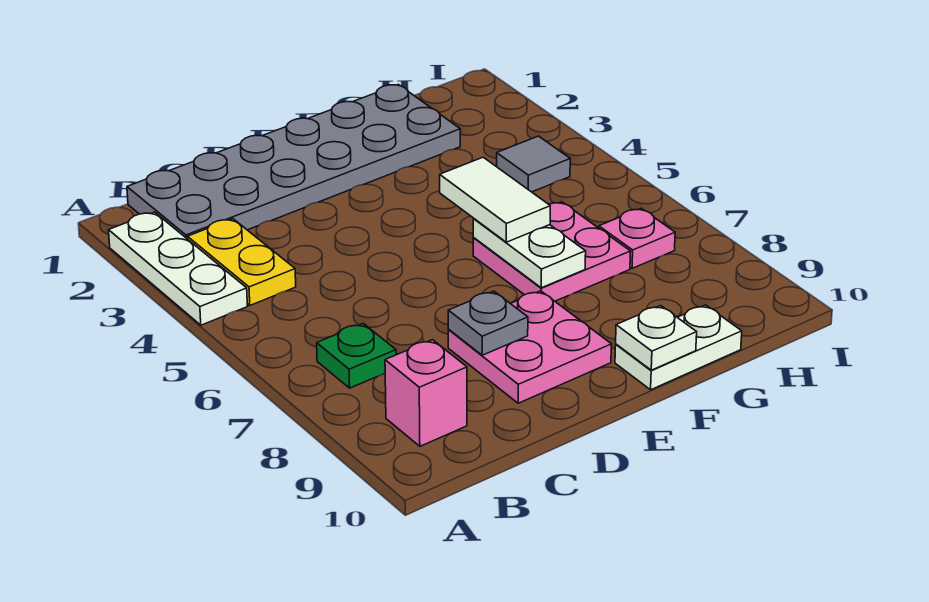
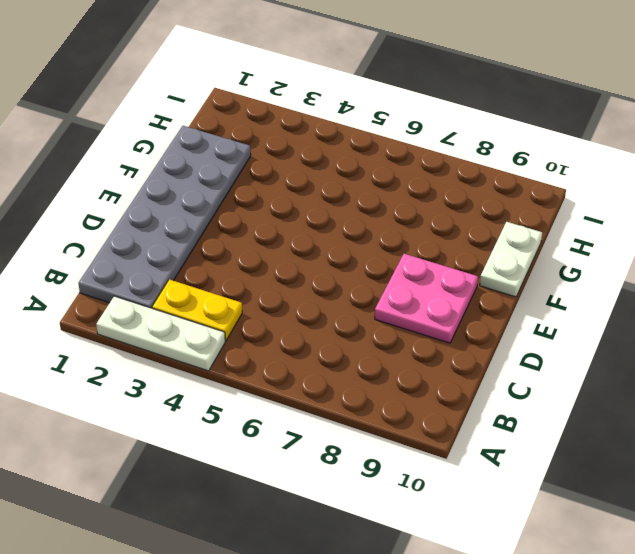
none -> green plate B7 level 1
none -> pink brick B9 level 1
none -> pink plate F6:G7 level 1

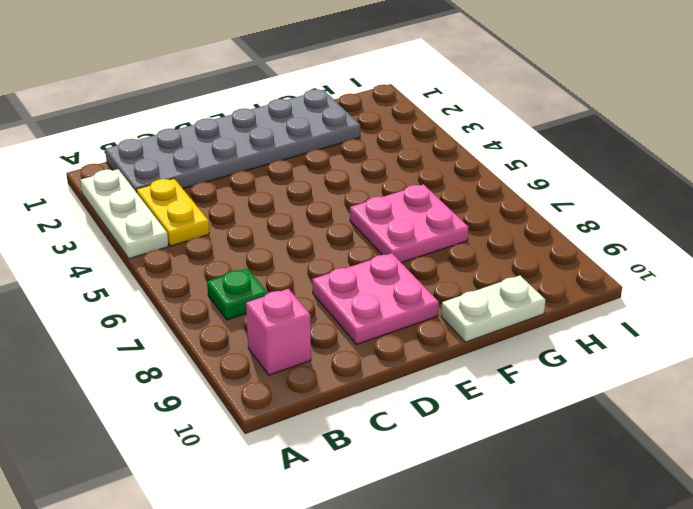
none -> grey tile H4 level 1
none -> pink plate H7 level 1
none -> grey plate D8 level 2

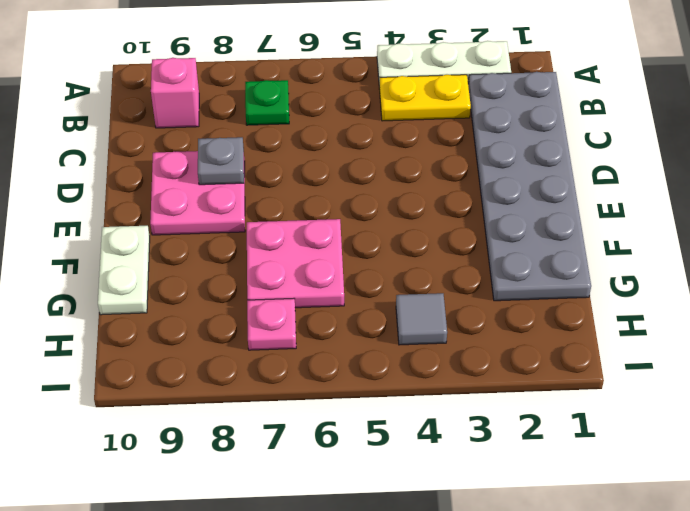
none -> white plate F6:F7 level 2
none -> white plate F10 level 2
none -> white tile F5:F6 level 3

